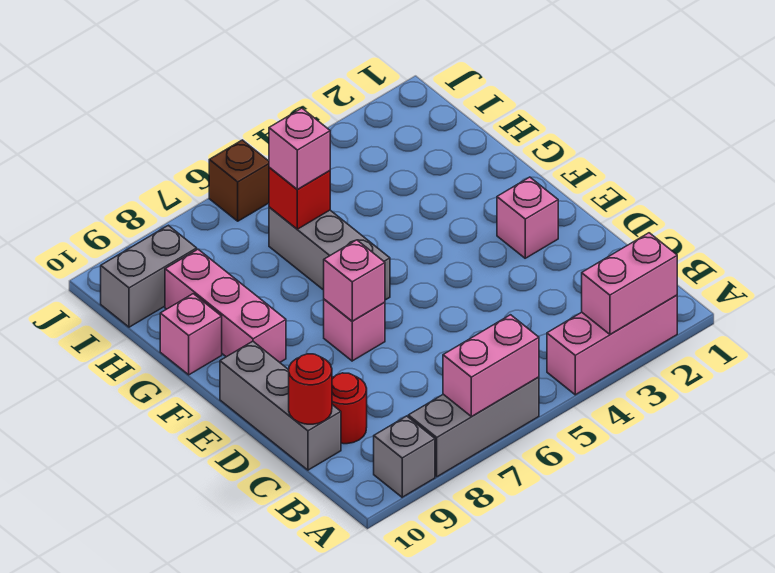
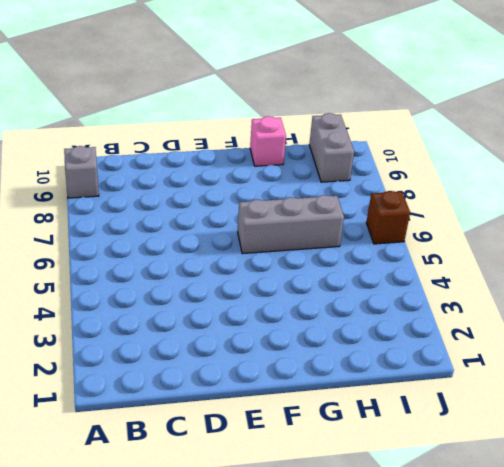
none -> pink brick A2:A4 level 1
none -> grey brick A6:A8 level 1
none -> red round brick C9 level 1

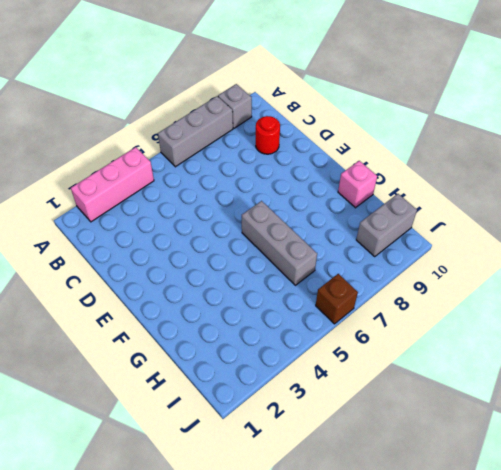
none -> grey brick C10:E10 level 1
none -> pink brick E2 level 1
none -> pink brick E7 level 1

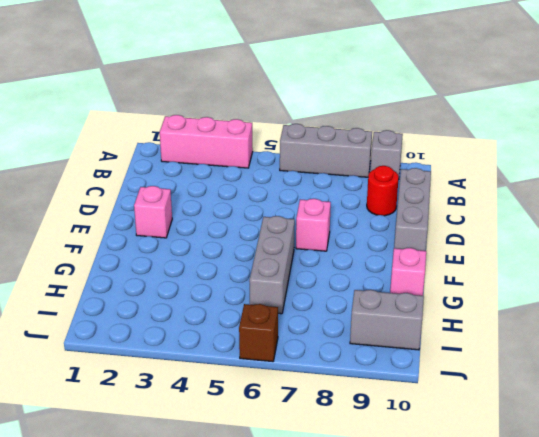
none -> pink brick F9:H9 level 1
none -> pink brick A2:A3 level 2
none -> pink brick A6:A7 level 2

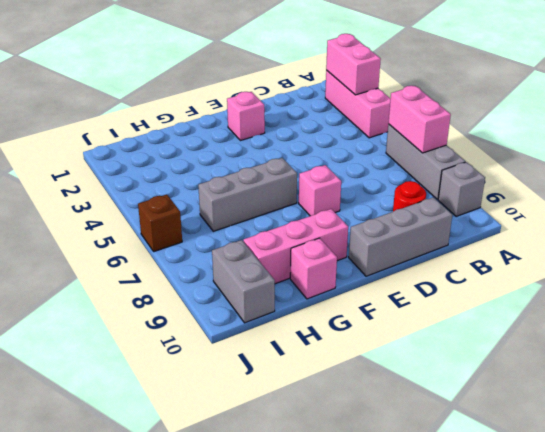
none -> red round brick C10 level 2
none -> pink brick E7 level 2
none -> red brick H6 level 2

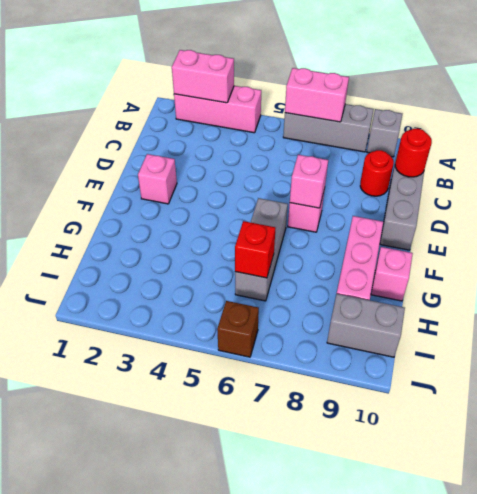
none -> pink brick H6 level 3

